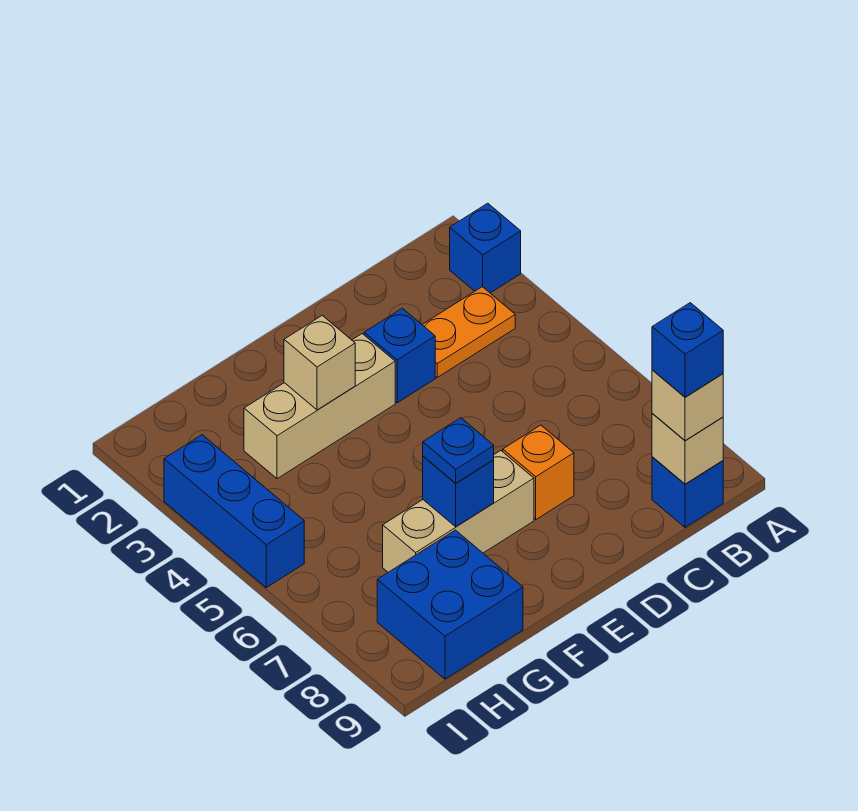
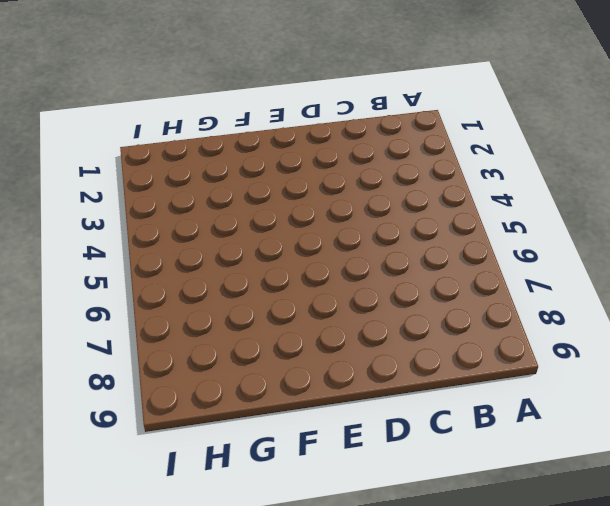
none -> blue brick A2 level 1
none -> orange plate B3:C3 level 1
none -> blue brick B9 level 1

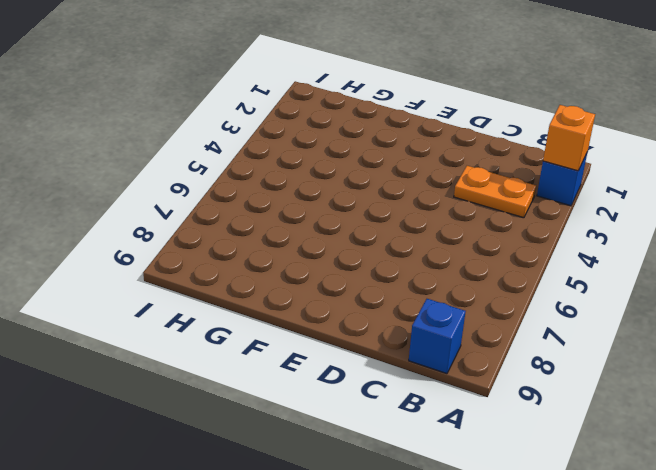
orange brick A2 level 2 -> orange brick D7 level 1
none -> blue brick D3 level 1
none -> tan brick E3:G3 level 1
none -> tan brick E7:G7 level 1

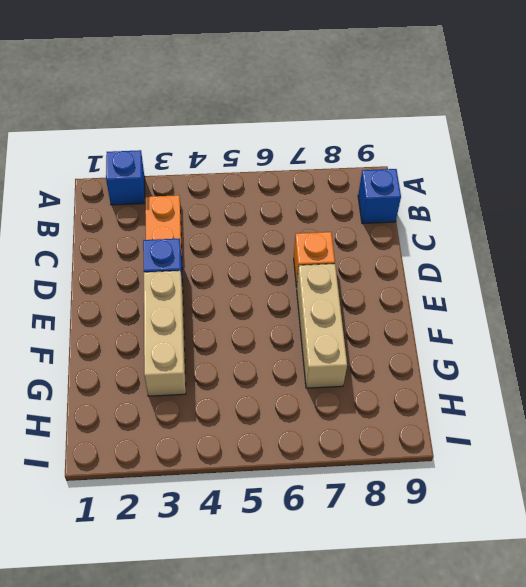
none -> blue brick G8:H9 level 1
none -> blue brick I3:I5 level 1
none -> tan brick B9 level 2

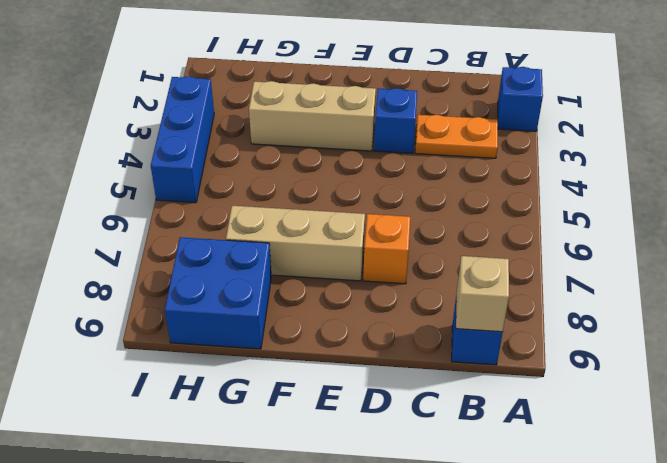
none -> tan brick F3 level 2
none -> blue brick F7 level 2
none -> tan brick B9 level 3

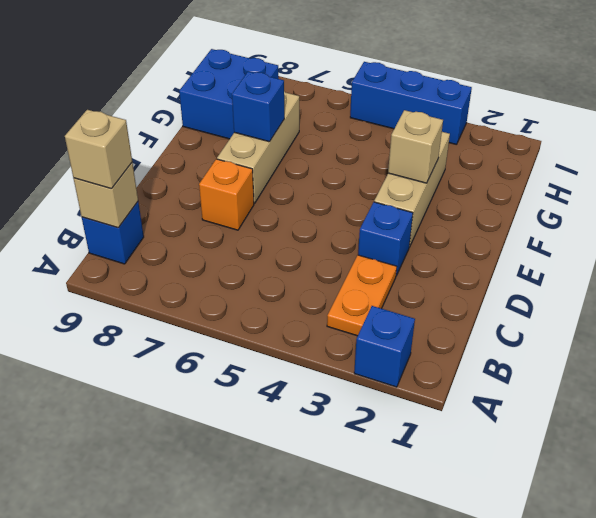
none -> blue plate F7 level 3
none -> blue brick B9 level 4

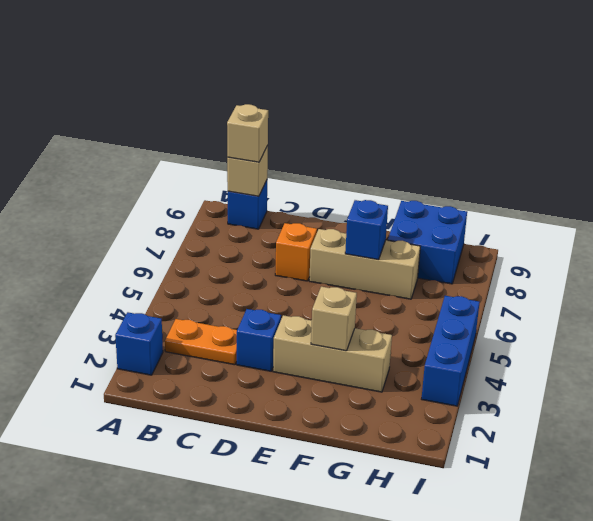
none -> blue plate F7 level 3
none -> blue brick B9 level 4

